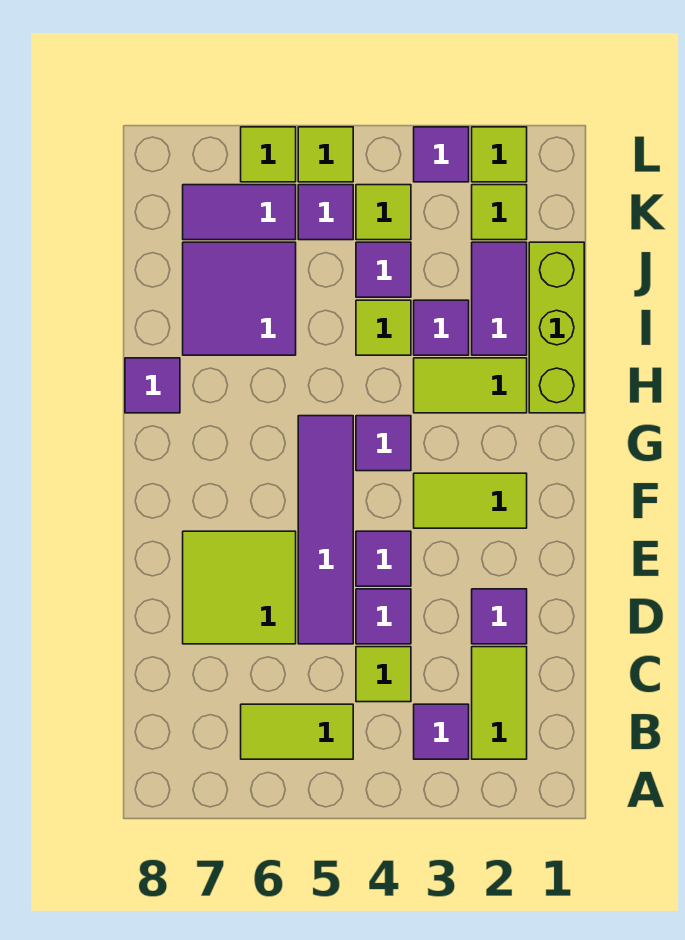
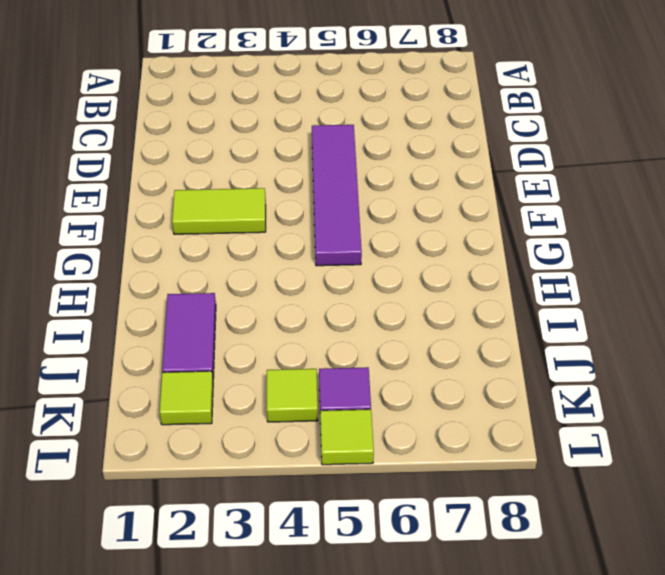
none -> lime tile B2:C2 level 1
none -> purple tile B3 level 1
none -> lime tile B5:B6 level 1

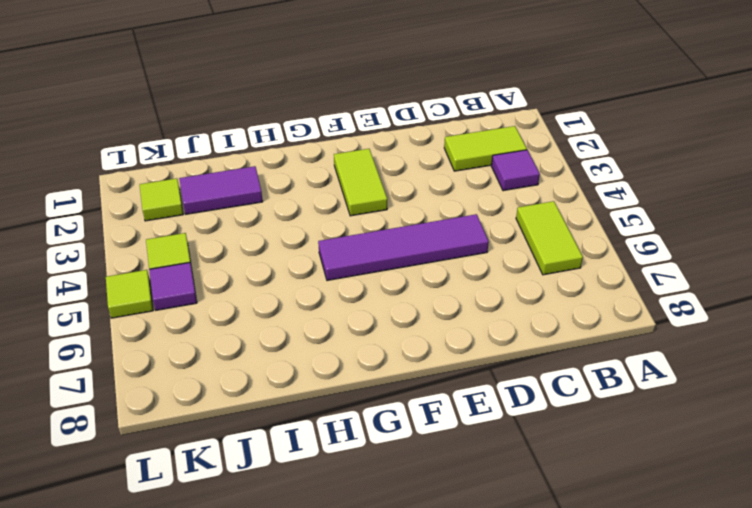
none -> lime tile C4 level 1
none -> purple tile D2 level 1
none -> purple tile D4 level 1

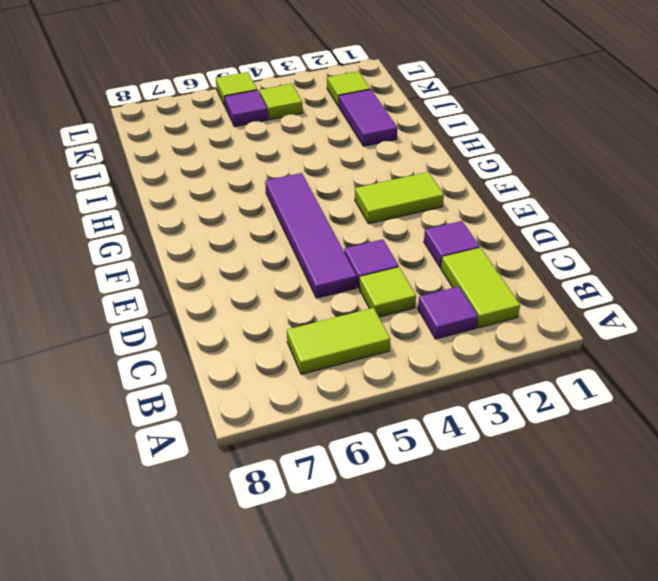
none -> lime tile D6:E7 level 1
none -> purple tile E4 level 1
none -> purple tile G4 level 1

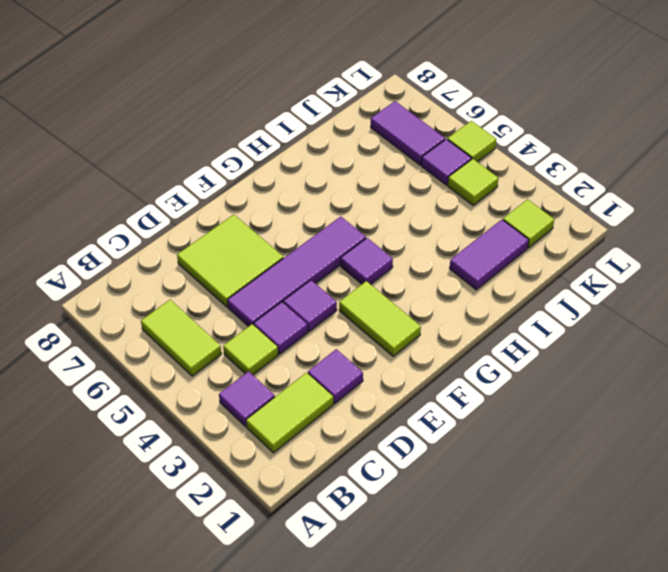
none -> lime brick H1:J1 level 1
none -> lime tile H2:H3 level 1
none -> purple tile H8 level 1

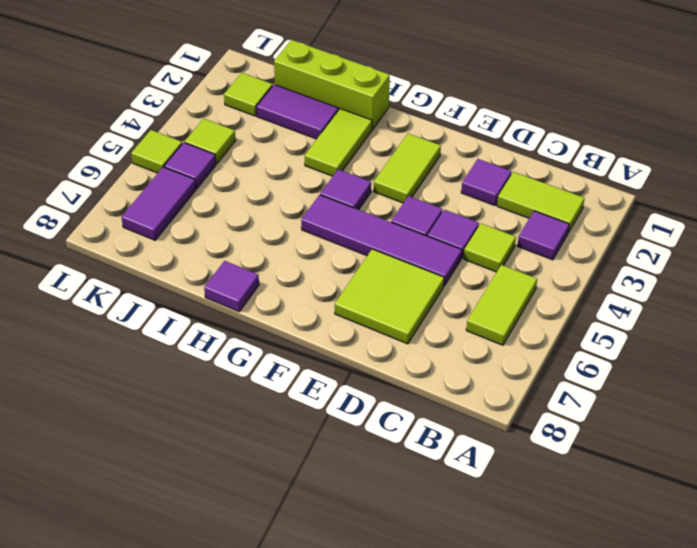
none -> purple tile I3 level 1
none -> lime tile I4 level 1
none -> purple tile I6:J7 level 1

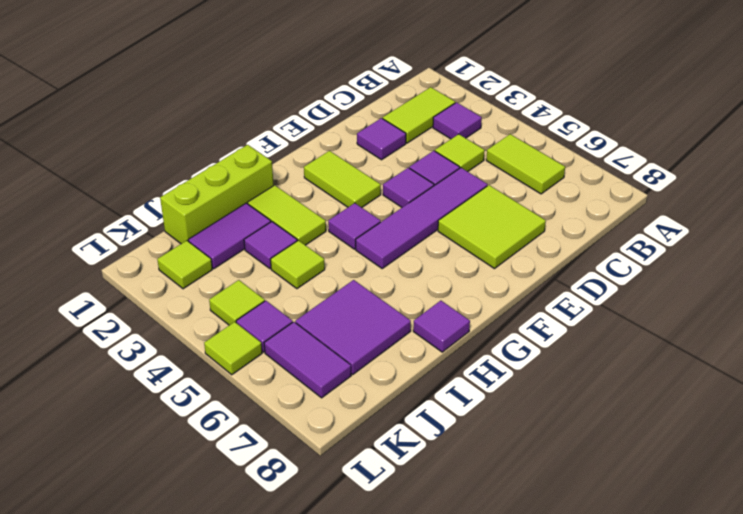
none -> purple tile J4 level 1
none -> lime tile L2 level 1
none -> purple tile L3 level 1

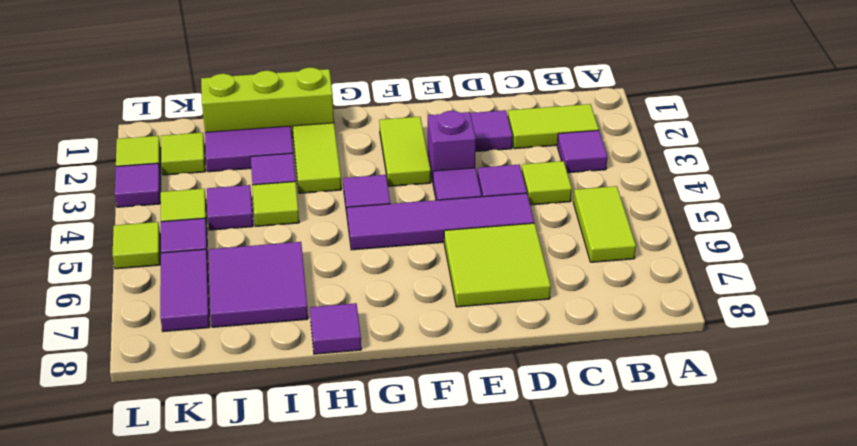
purple brick E3 level 1 -> none
none -> lime tile L6 level 1

